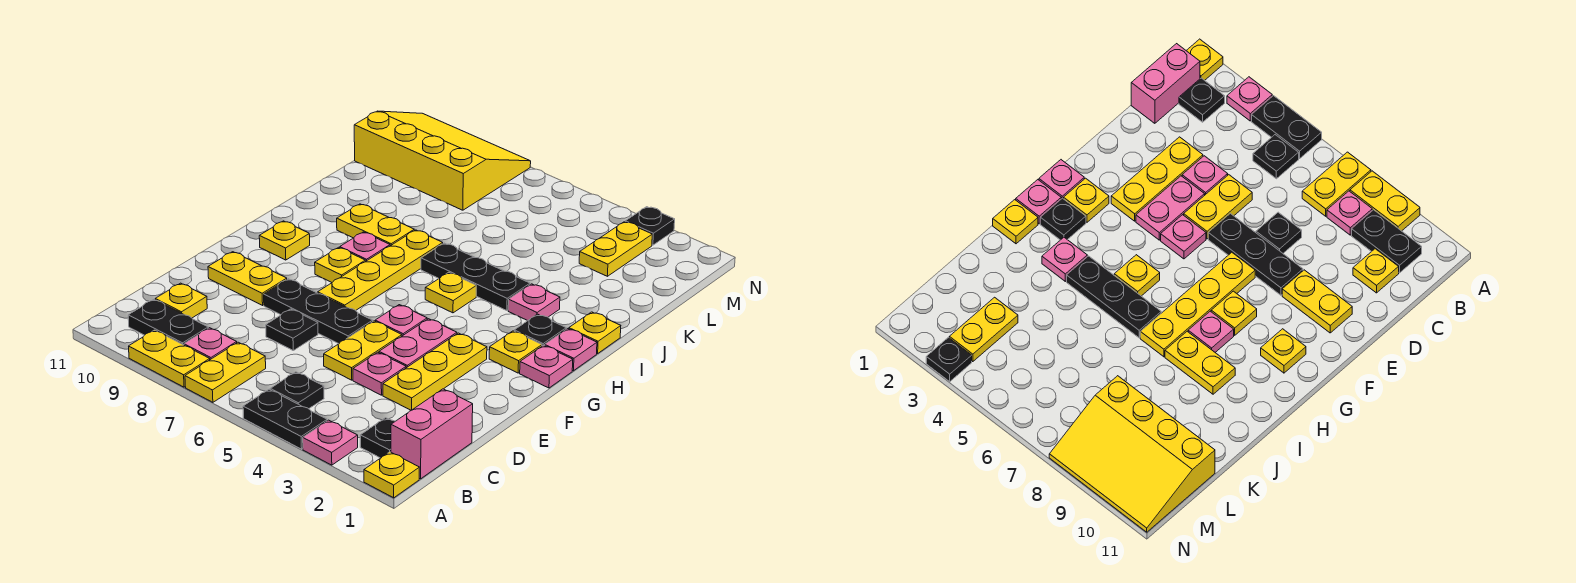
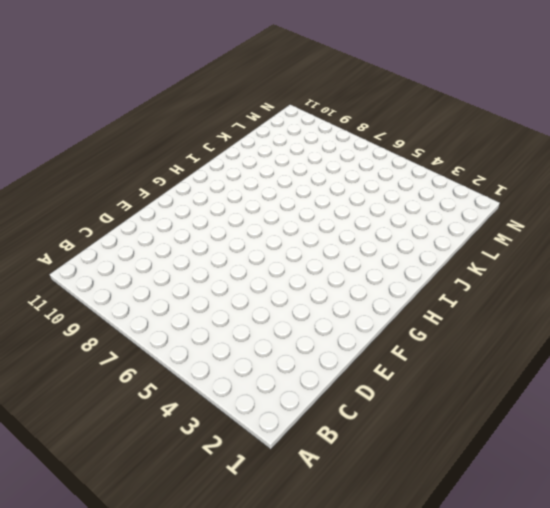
none -> yellow plate A1 level 1
none -> pink plate A3 level 1
none -> black plate A4:A5 level 1
none -> yellow plate A7:B7 level 1

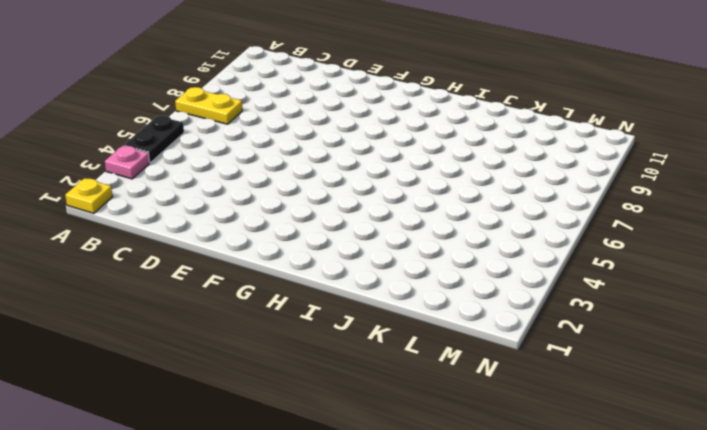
none -> yellow plate A8:A9 level 1
none -> pink brick B1:C1 level 1
none -> black plate B2 level 1
none -> black plate B5 level 1

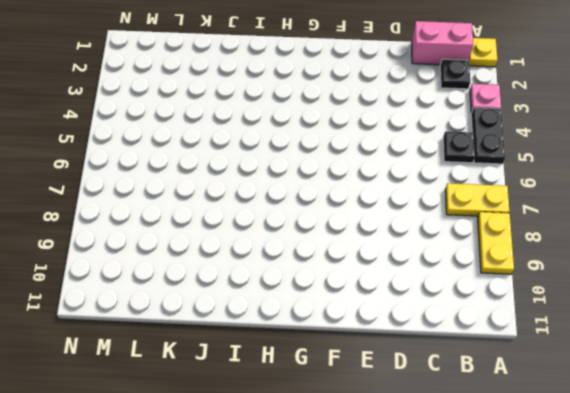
none -> pink plate B8 level 1
none -> black plate B9:B10 level 1
none -> yellow plate C10 level 1
none -> yellow plate D3:F3 level 1

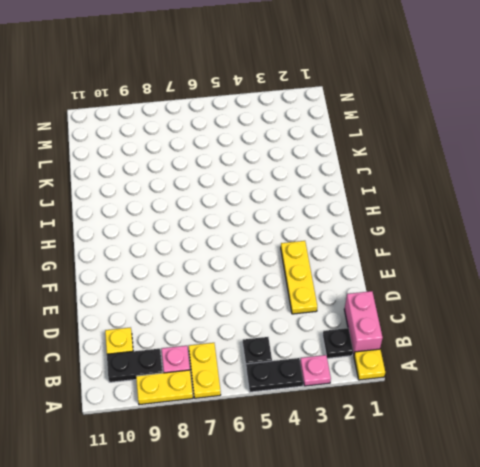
none -> pink plate D4 level 1
none -> yellow plate D5:E5 level 1
none -> black plate D7 level 1
none -> pink plate E4:F4 level 1

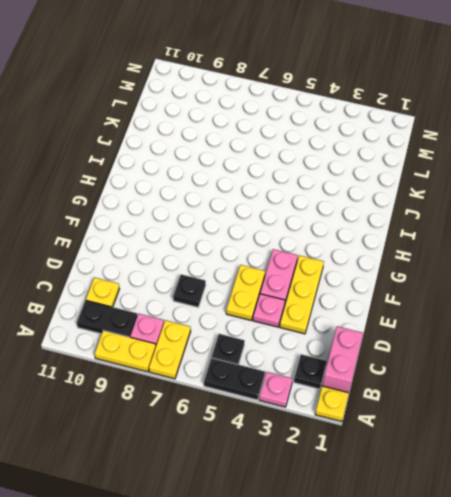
none -> black plate E6:E8 level 1
none -> yellow plate E9:E10 level 1
none -> pink plate F5 level 1
none -> yellow plate F7:I7 level 1

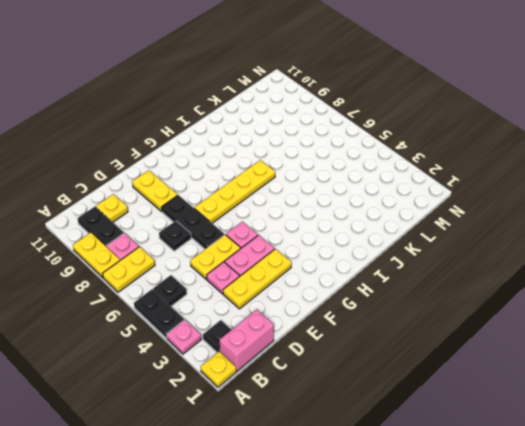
none -> pink plate G1 level 1
none -> yellow plate G2 level 1
none -> yellow plate G8 level 1
none -> yellow plate G10 level 1

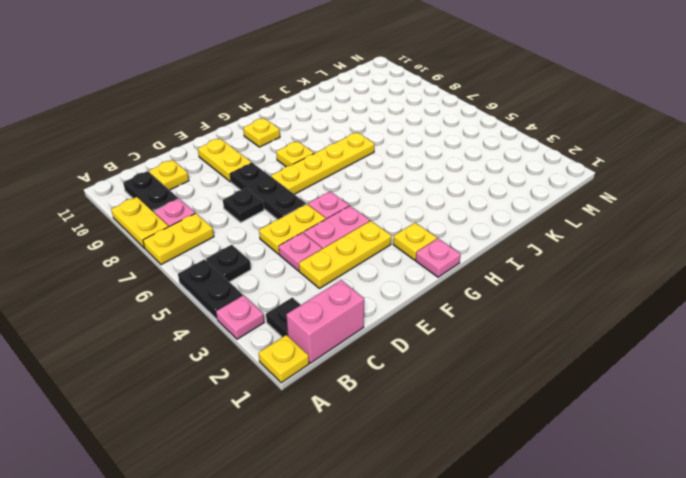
none -> pink plate H1 level 1
none -> black plate H2 level 1
none -> yellow plate H5 level 1
none -> pink plate H8 level 1

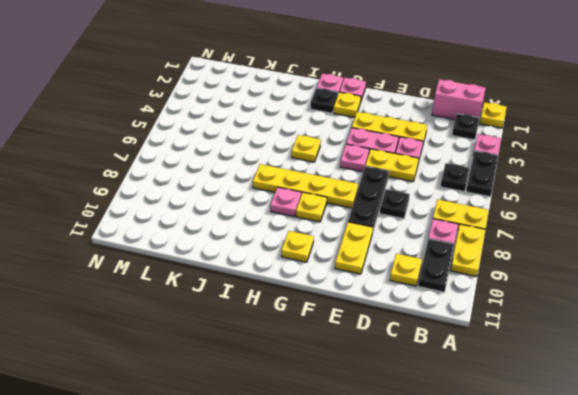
none -> yellow plate I1 level 1
none -> pink plate I3 level 1
none -> black plate I4:I6 level 1
none -> yellow plate I8:I9 level 1

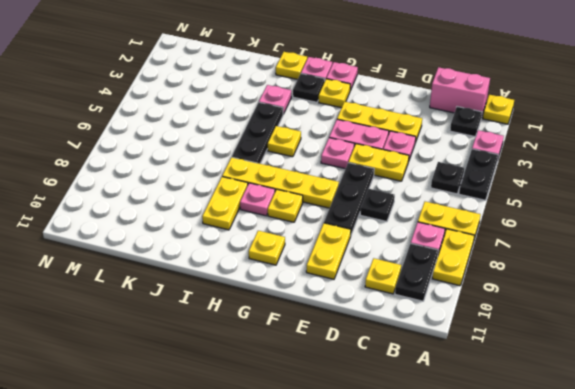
none -> yellow plate L3:M3 level 1
none -> yellow slope L8:N11 level 1 top L
none -> black plate N3 level 1

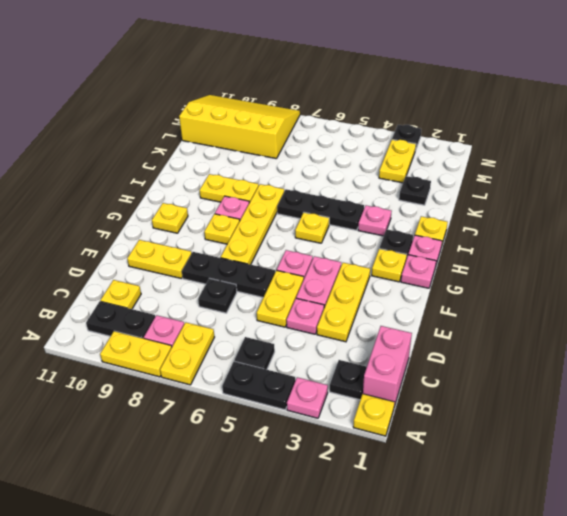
black plate K2 level 1 -> none

